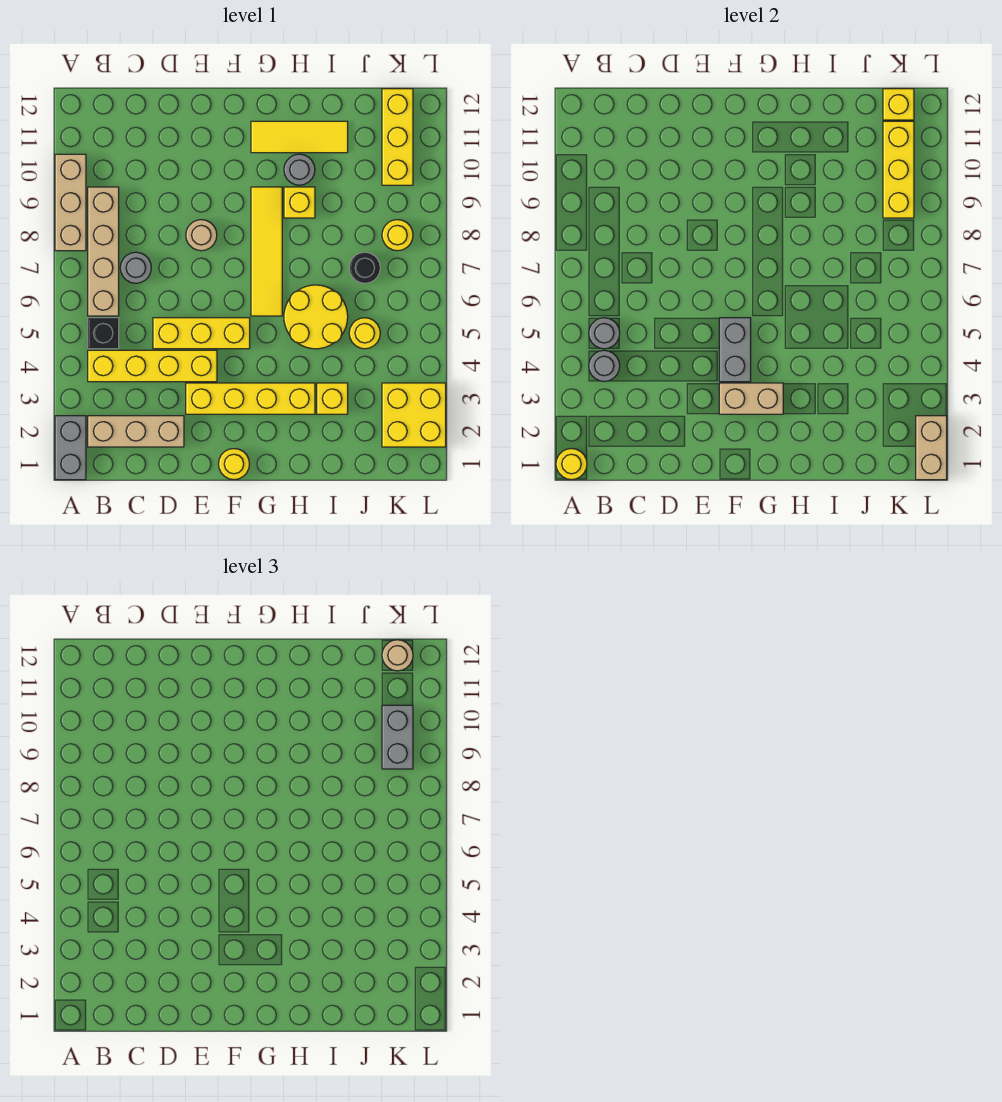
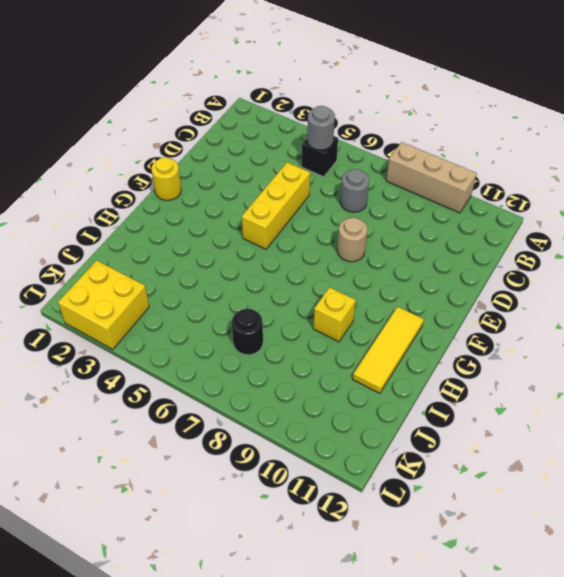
none -> grey brick A1:A2 level 1
none -> tan brick B2:D2 level 1
none -> yellow brick B4:E4 level 1
none -> tan brick B6:B9 level 1

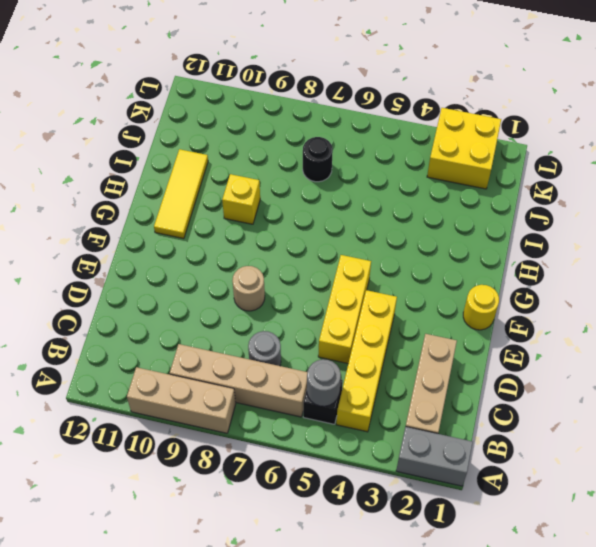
none -> yellow brick E3:H3 level 1
none -> yellow tile G6:G9 level 1
none -> yellow round brick H5:I6 level 1
none -> grey round brick H10 level 1

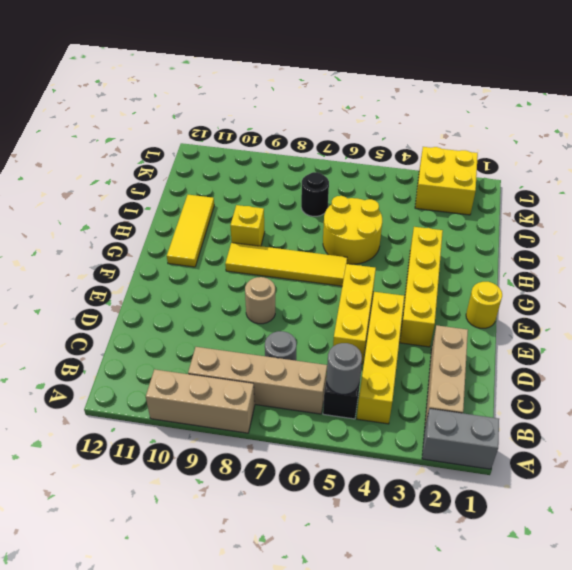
none -> grey round brick H10 level 1
none -> yellow brick I3 level 1
none -> yellow round brick J5 level 1
none -> yellow round brick K8 level 1

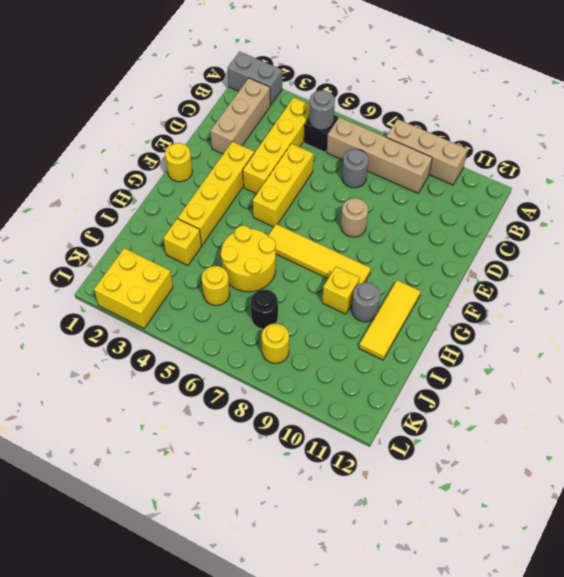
none -> yellow brick K10:K12 level 1
none -> yellow round brick A1 level 2
none -> grey round brick B4 level 2
none -> tan brick F3:G3 level 2

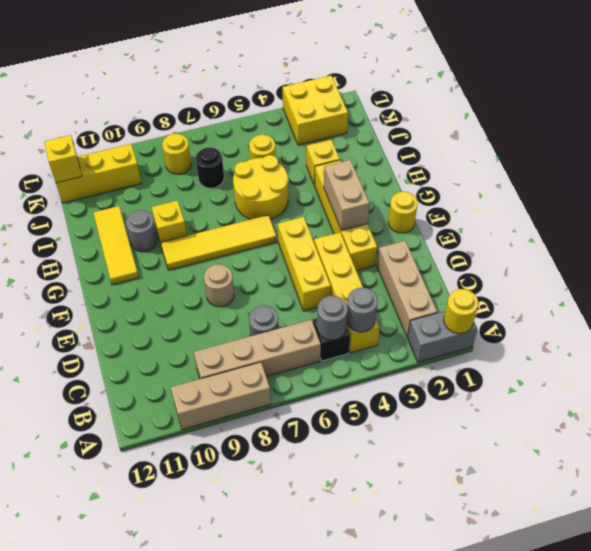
none -> grey brick F4:F5 level 2
none -> yellow brick K9:K11 level 2
none -> tan brick L1:L2 level 2
none -> grey brick K9:K10 level 3

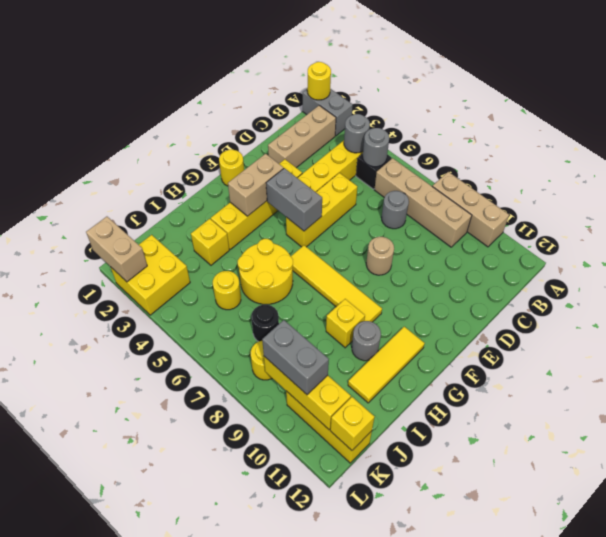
none -> tan round brick K12 level 3

